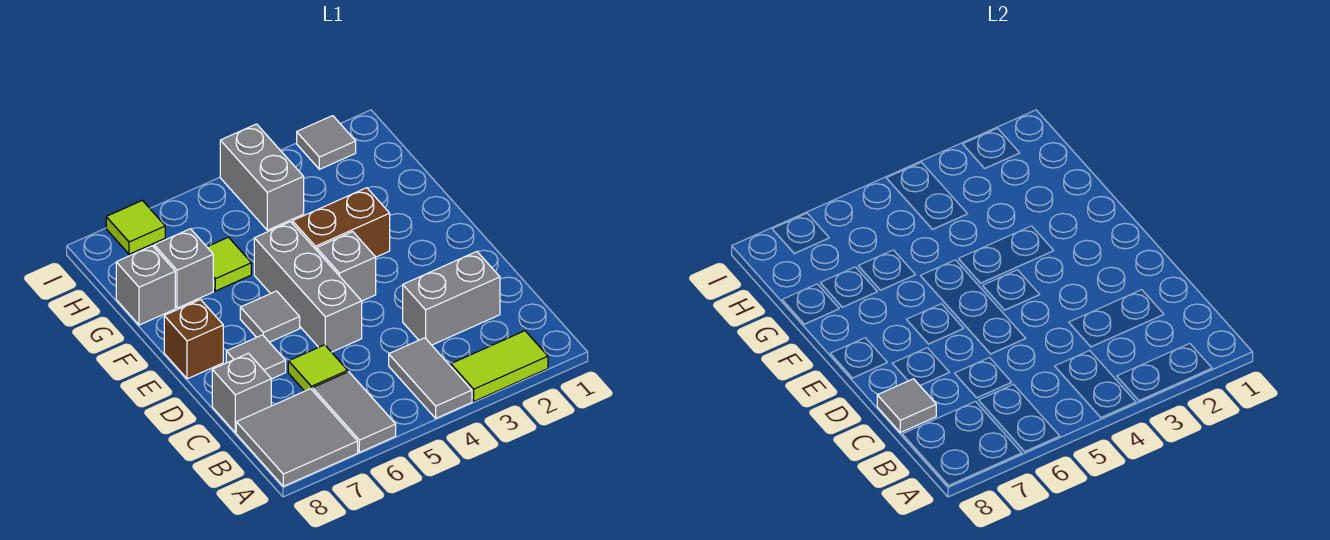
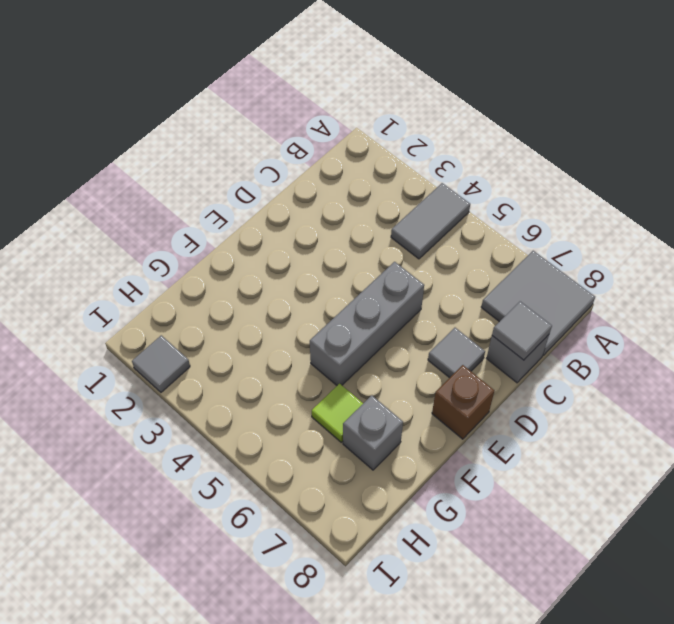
none -> lime tile A2:A3 level 1
none -> grey tile A6:B6 level 1
none -> grey brick C2:C3 level 1

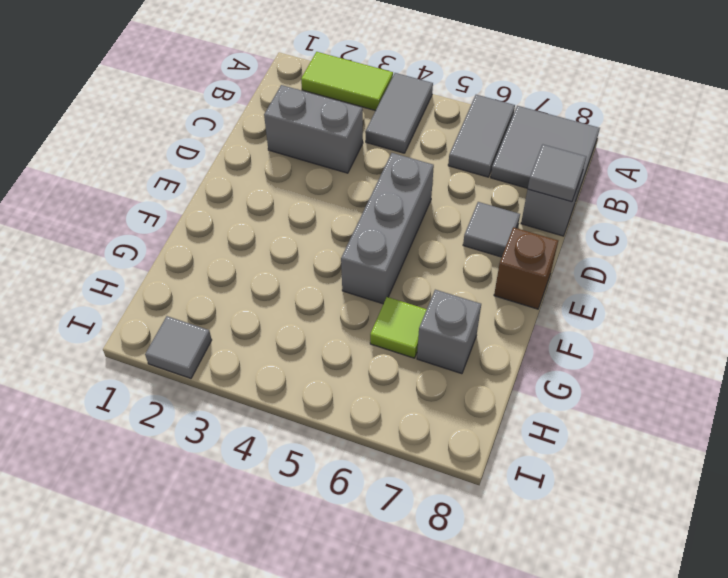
none -> lime tile C6 level 1
none -> grey brick E4 level 1
none -> grey tile E6 level 1

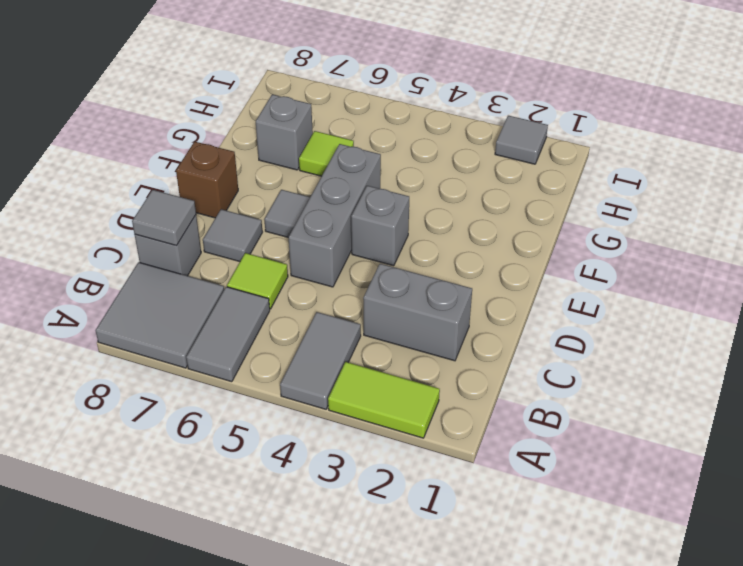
none -> brown brick F3:F4 level 1
none -> grey brick G8 level 1
none -> grey brick H4:I4 level 1

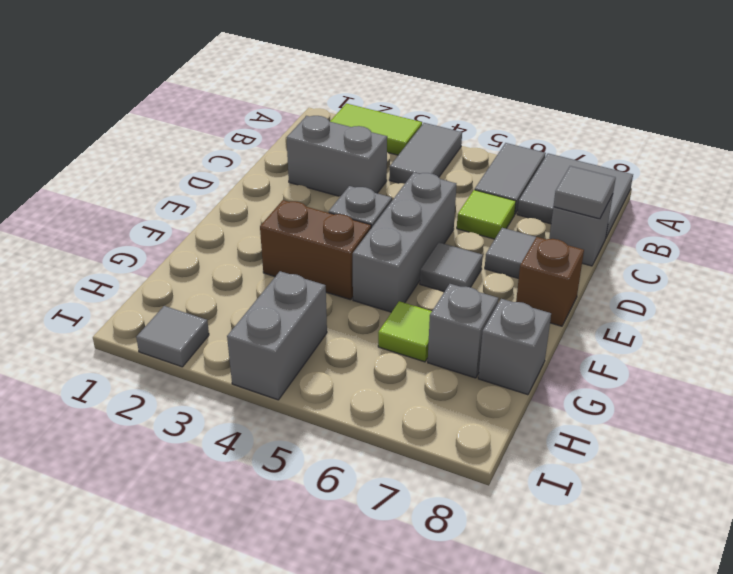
none -> lime tile I7 level 1

